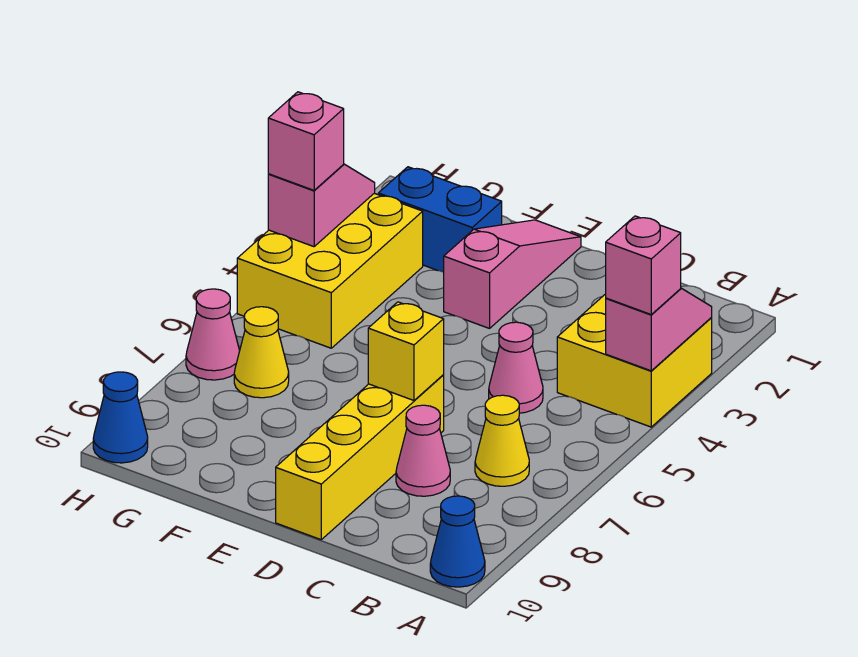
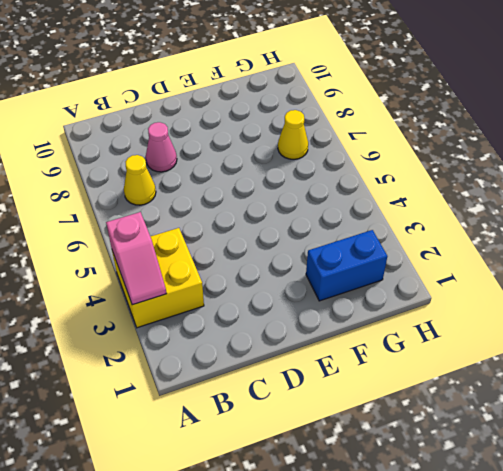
none -> blue cone A10 level 1
none -> pink cone C5 level 1
none -> yellow brick D7:D10 level 1

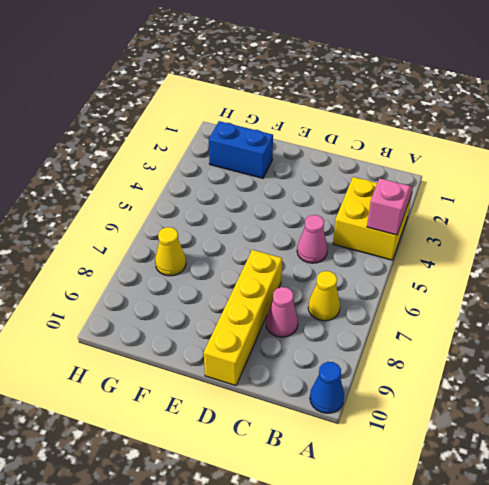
none -> pink slope E1:E3 level 1 top 3
none -> yellow brick G3:H5 level 1
none -> pink cone H7 level 1

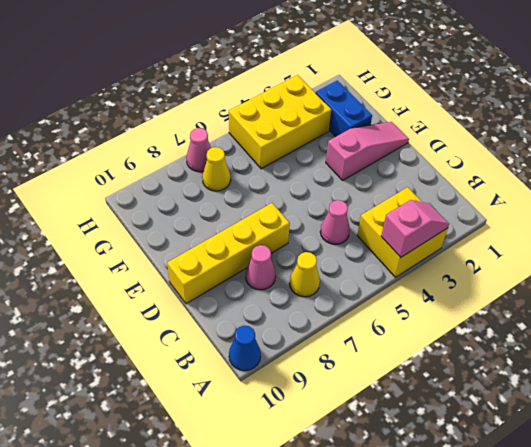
none -> blue cone H10 level 1
none -> yellow brick D7 level 2
none -> pink slope H3:H4 level 2 top 4

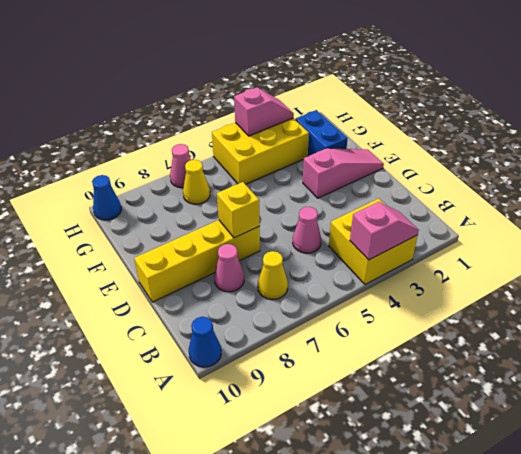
none -> pink brick A4 level 3
none -> pink brick H4 level 3

